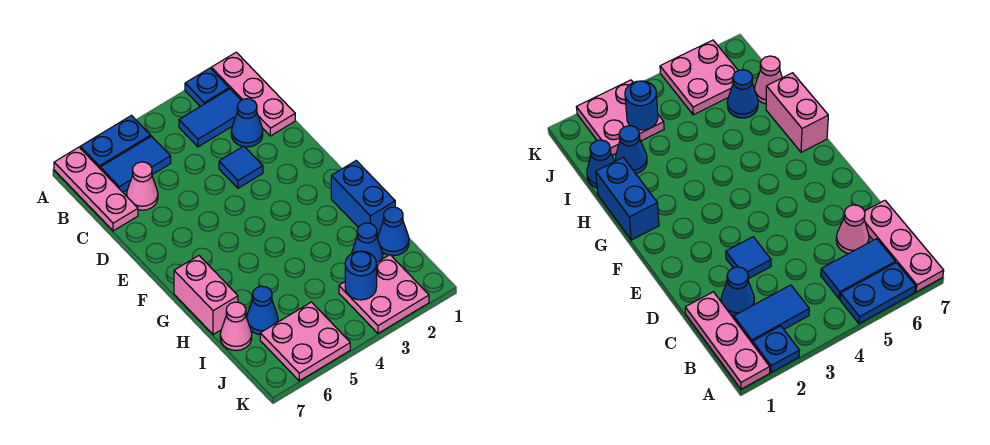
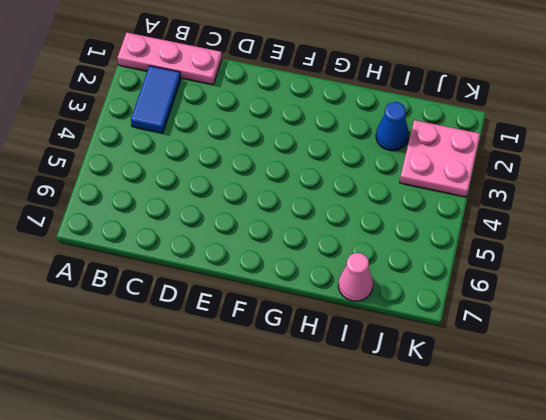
none -> blue plate A2 level 1
none -> blue plate A5:A6 level 1
none -> pink plate A7:C7 level 1

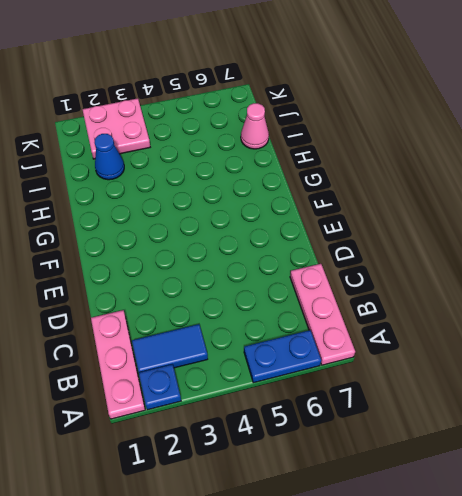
none -> blue tile B5:B6 level 1
none -> blue cone C2 level 1
none -> pink cone C6 level 1

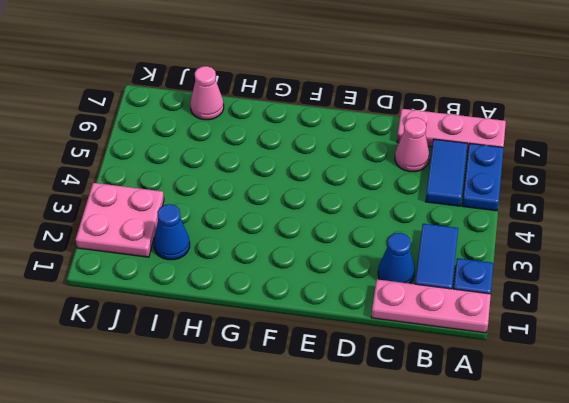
none -> blue tile D3 level 1
none -> blue brick G1:H1 level 1
none -> pink brick G7:H7 level 1

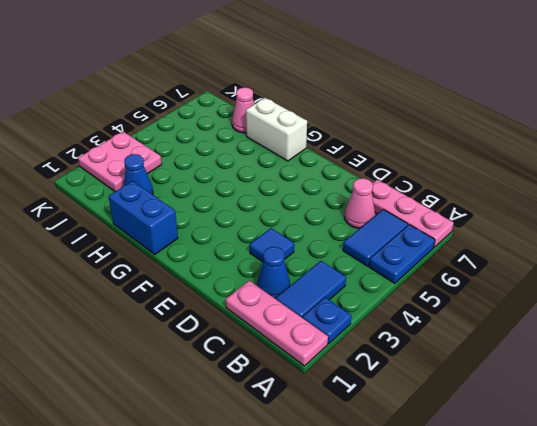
white brick G7:H7 level 1 -> pink brick G7:H7 level 1
none -> blue cone I1 level 1
none -> blue cone I6 level 1
none -> pink plate J5:K6 level 1

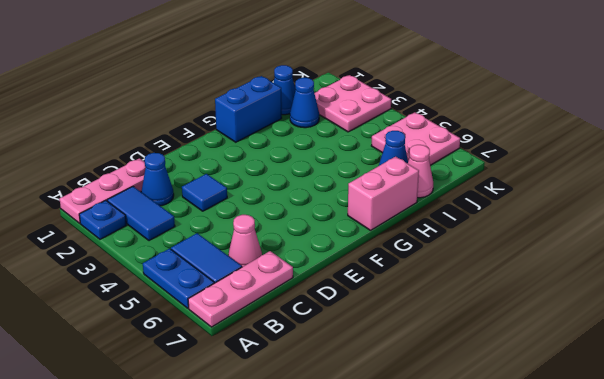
none -> blue round brick J3 level 2

